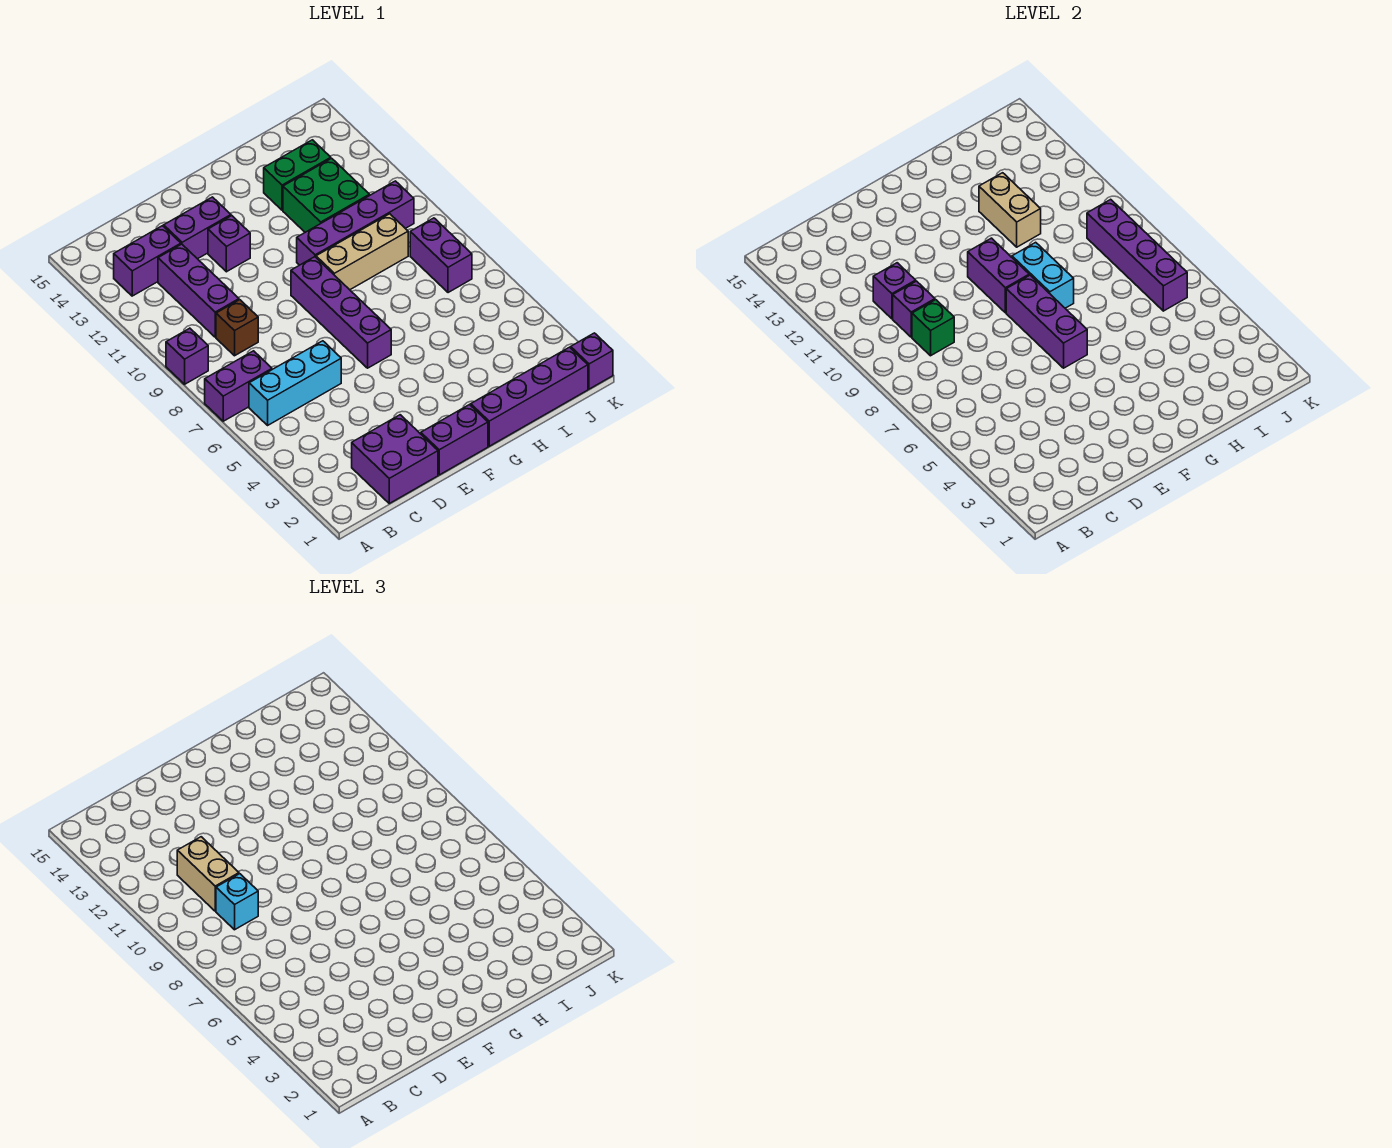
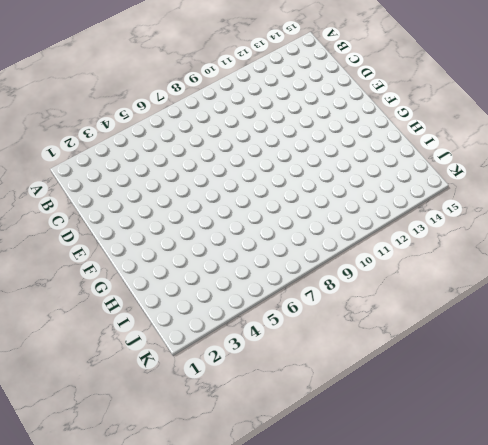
none -> purple brick A7:B7 level 1
none -> purple brick A9 level 1
none -> cyan brick B6:D6 level 1

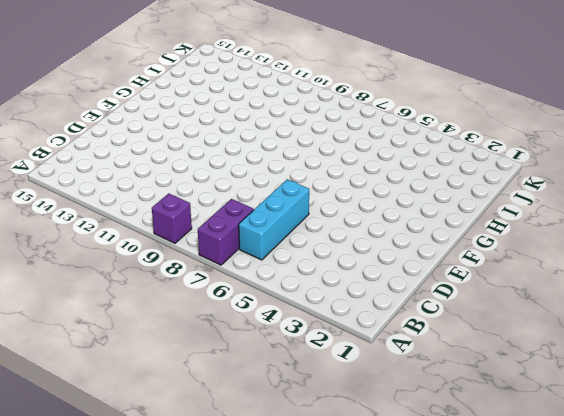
none -> purple brick B13:C13 level 1
none -> purple brick C1:D2 level 1
none -> brown brick C9 level 1

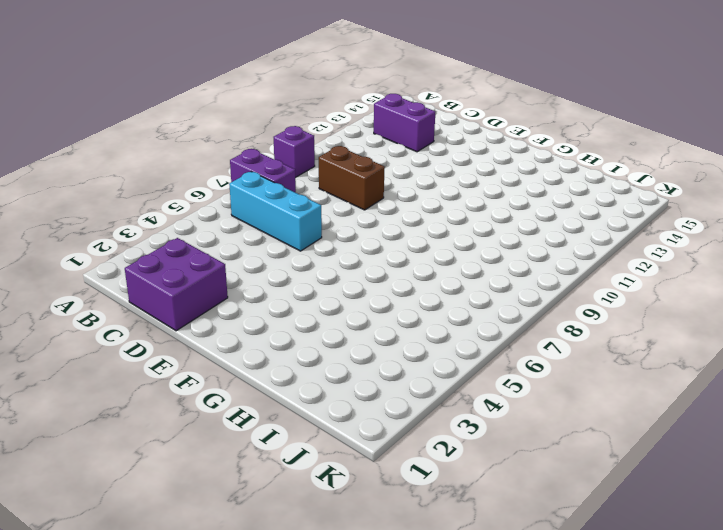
brown brick C9:D9 level 1 -> brown brick C9 level 1
none -> purple brick C10:C12 level 1
none -> purple brick D13:E13 level 1
none -> purple brick E1:F1 level 1

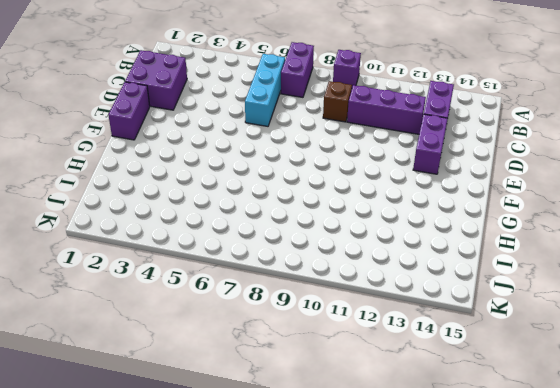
none -> purple brick E12 level 1
none -> purple brick F6:F9 level 1
none -> purple brick G1:J1 level 1

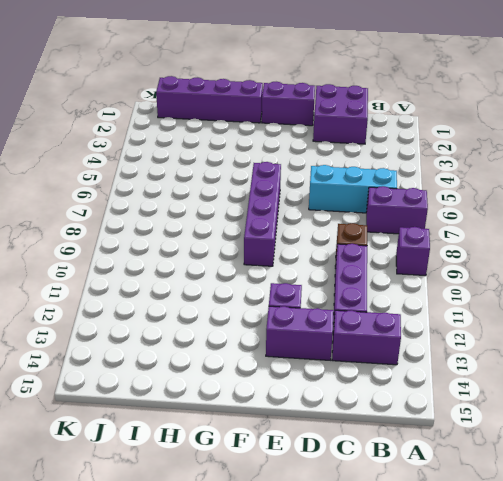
none -> tan brick G9:I9 level 1
none -> purple brick G10:J10 level 1
none -> green brick H11:I12 level 1

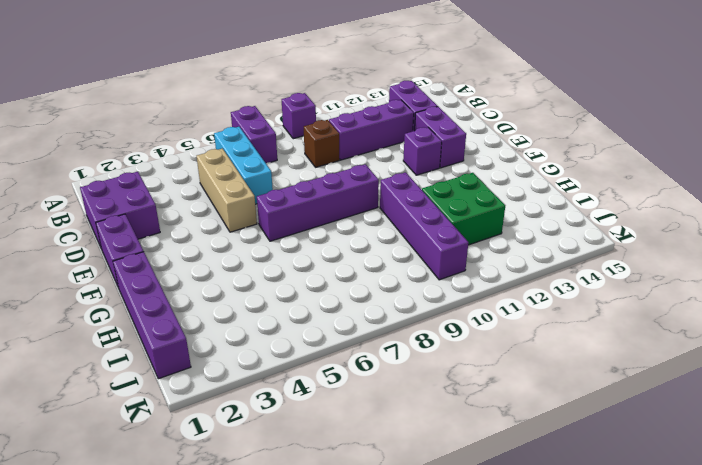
tan brick C5:E5 level 1 -> tan brick G9:I9 level 1
none -> green brick H13:I13 level 1
none -> purple brick J7:J8 level 1
none -> purple brick K1 level 1

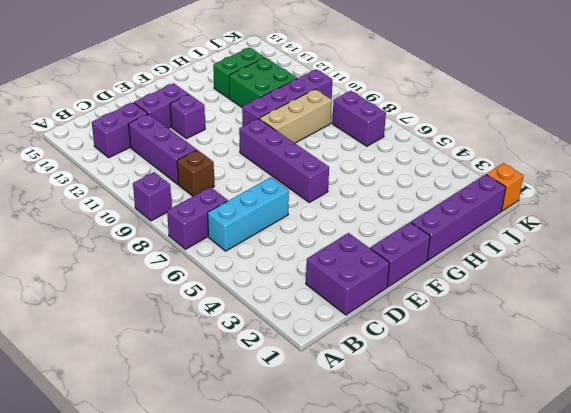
orange brick K1 level 1 -> purple brick K1 level 1
none -> green brick C9 level 2
none -> purple brick C10 level 2
none -> purple brick C11 level 2

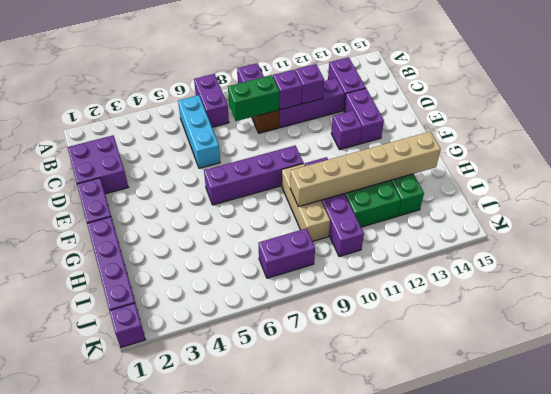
green brick C8:C9 level 2 -> green brick C9 level 2
tan brick H9:H14 level 2 -> tan brick H11:H12 level 2
none -> purple brick F6:F8 level 2
none -> purple brick F9:F10 level 2
none -> cyan brick G8:G9 level 2

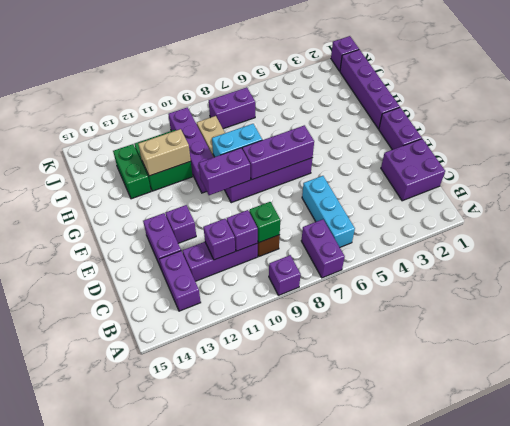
none -> purple brick J6:J9 level 2
none -> cyan brick C9 level 3
none -> tan brick C10:C11 level 3

